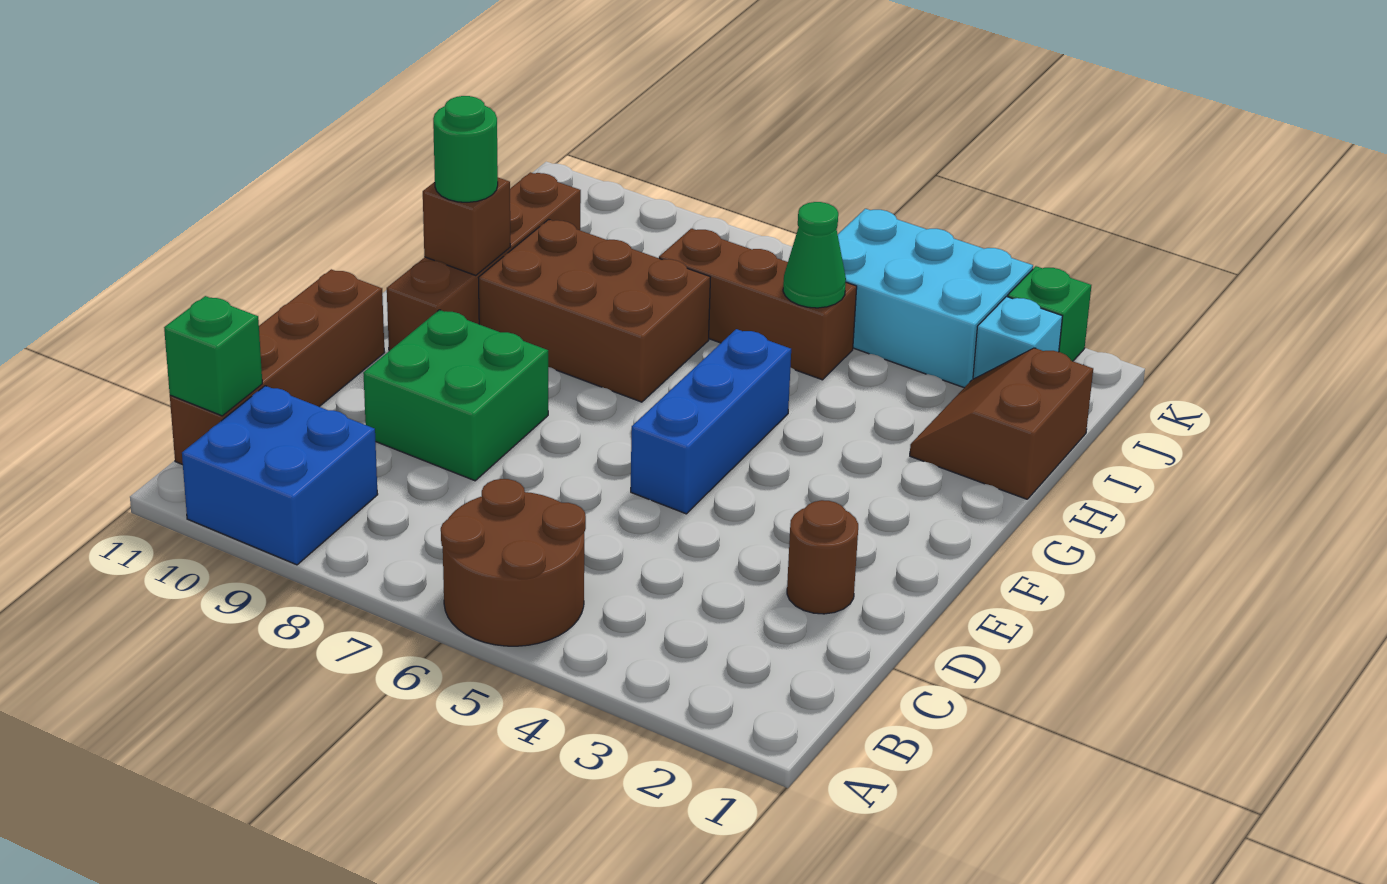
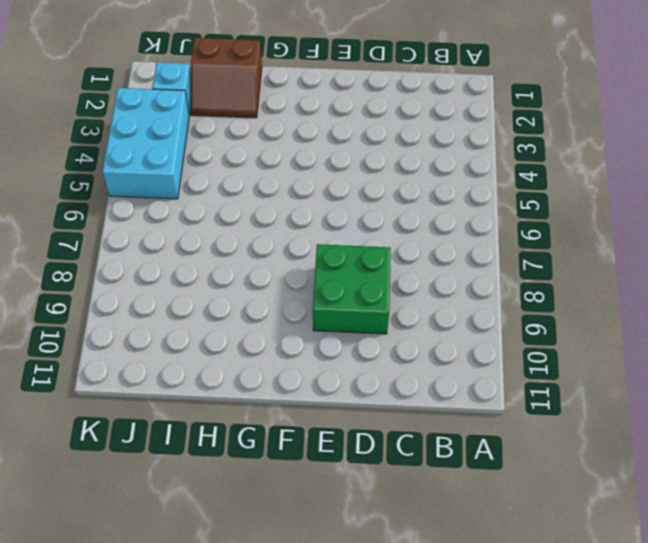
none -> brown round brick A5:B6 level 1
none -> blue brick A9:B10 level 1
none -> brown brick B11:E11 level 1

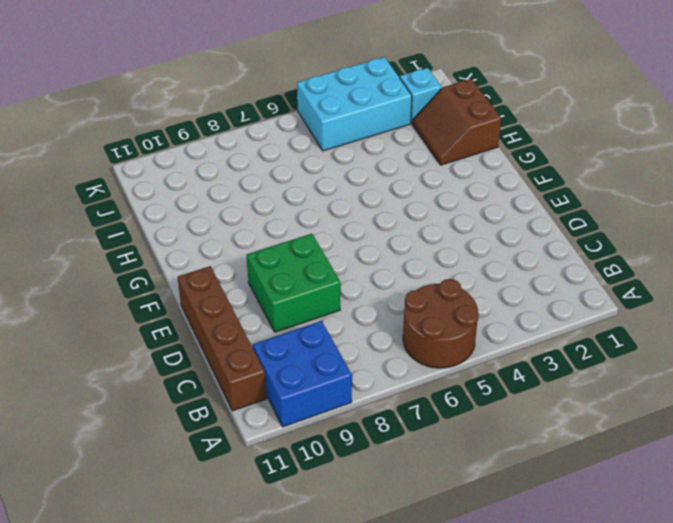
none -> brown round brick D2 level 1
none -> blue brick E5:G5 level 1
none -> brown brick F10:I10 level 1

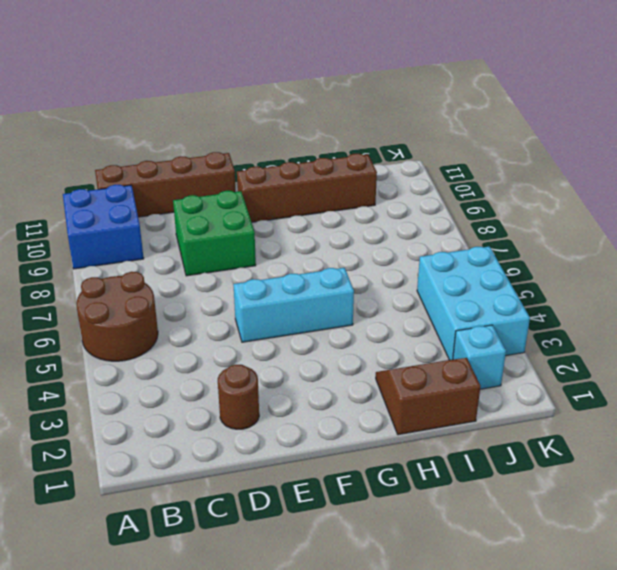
cyan brick E5:G5 level 1 -> blue brick E5:G5 level 1
none -> brown brick G7:H9 level 1
none -> brown brick I5:I7 level 1
none -> green brick K2 level 1

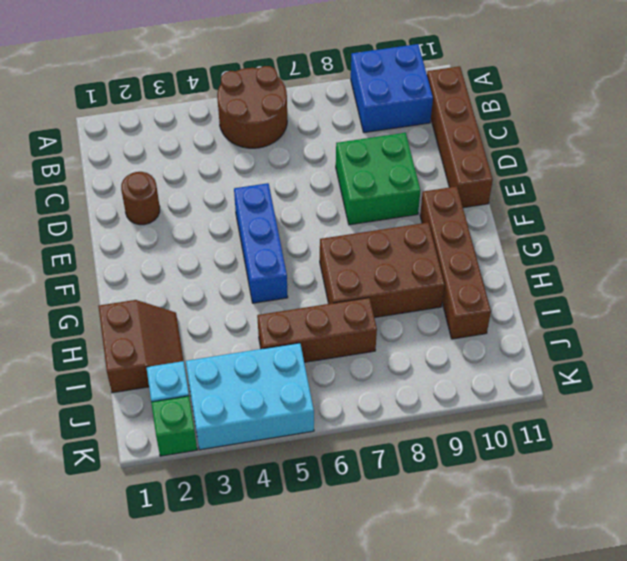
none -> green brick B11 level 2
none -> brown brick G10 level 2
none -> green cone I5 level 2

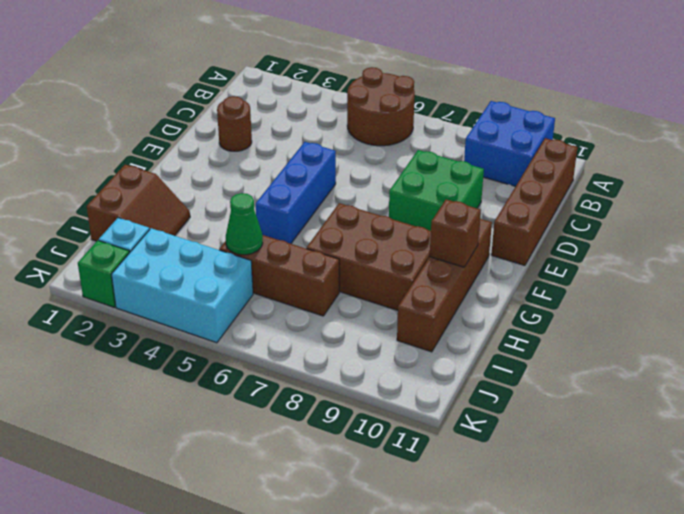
none -> green brick B11 level 2
none -> green round brick G10 level 3

